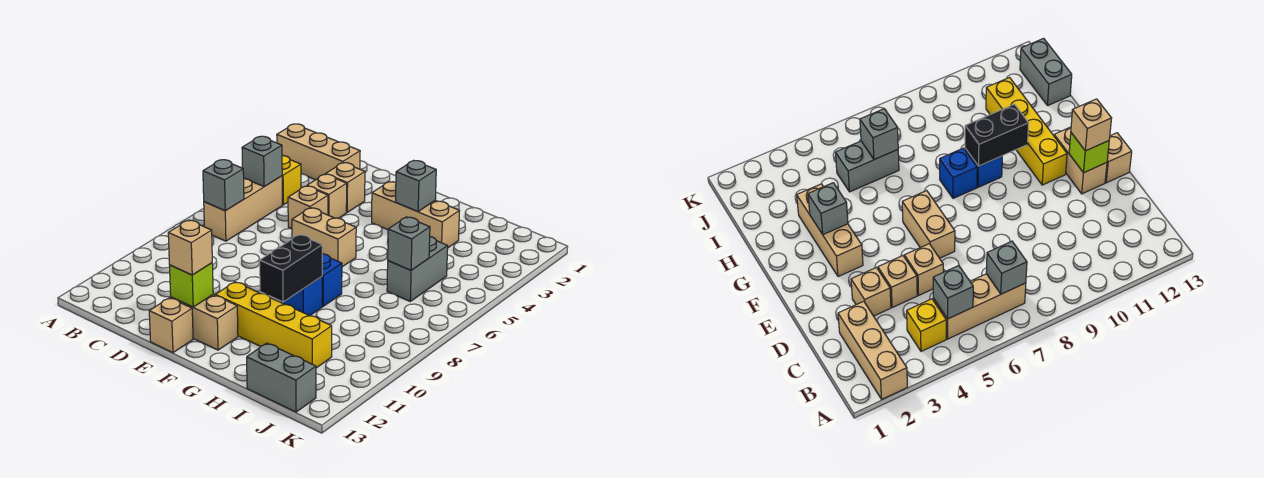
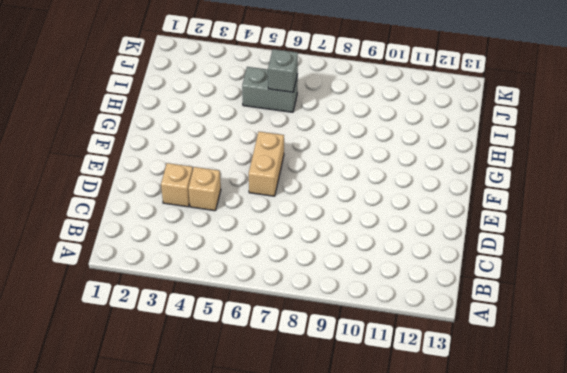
none -> tan brick A2:C2 level 1
none -> yellow brick B4 level 1
none -> tan brick B5:B7 level 1

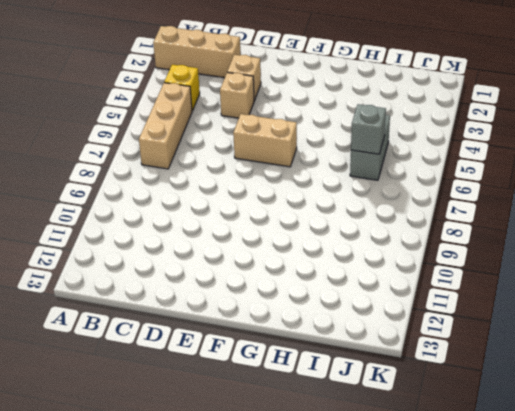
none -> tan brick D5 level 1
none -> tan brick E12:F12 level 1
none -> tan brick E13 level 1

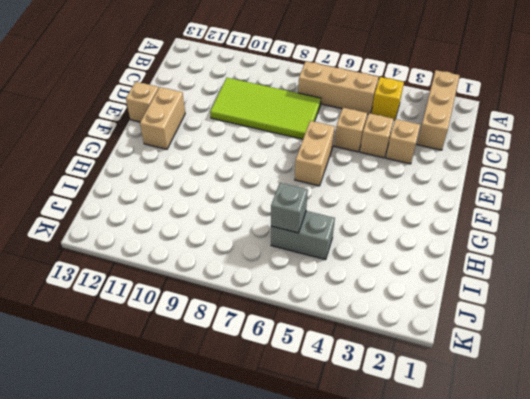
lime tile C7:D10 level 1 -> none
none -> tan brick F3:H3 level 1
none -> yellow brick F11:I11 level 1
none -> blue brick G8 level 1

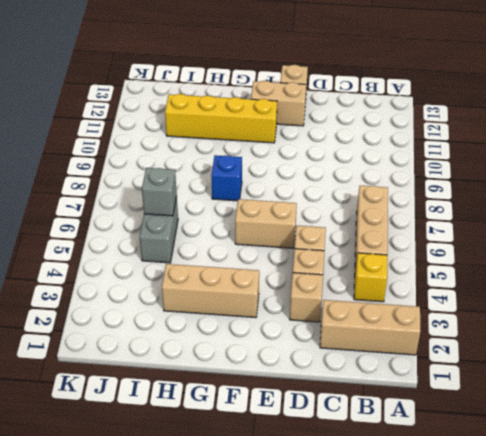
none -> blue brick G9 level 1
none -> grey brick I13:J13 level 1
none -> grey brick B5 level 2

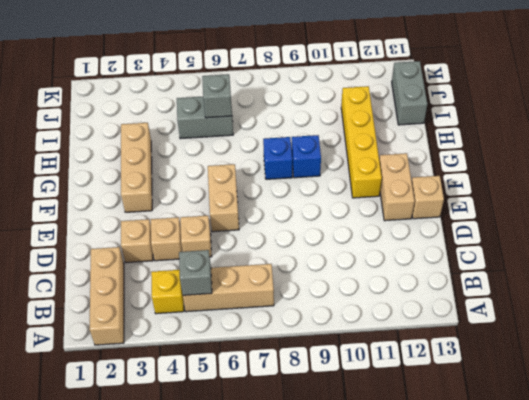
none -> grey brick B7 level 2
none -> lime brick E12 level 2
none -> grey brick G3 level 2

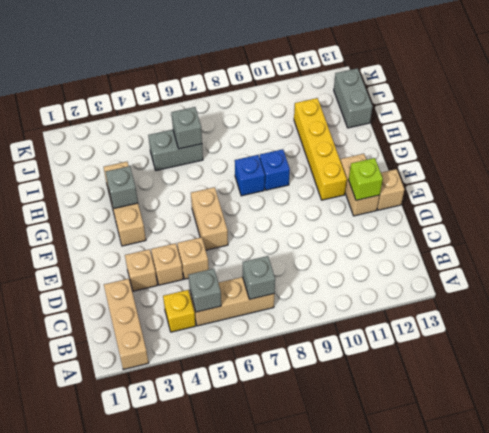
none -> black brick G9:G10 level 2
none -> tan brick E12 level 3

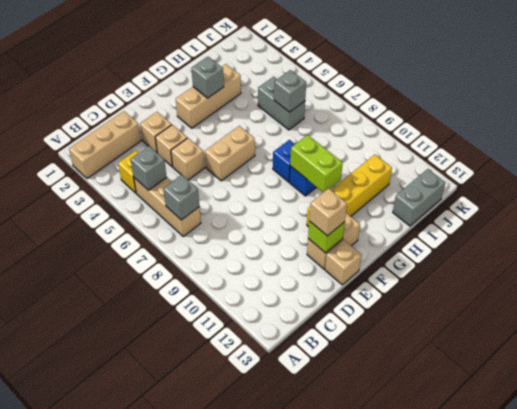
lime brick G9:G10 level 2 -> black brick G9:G10 level 2

